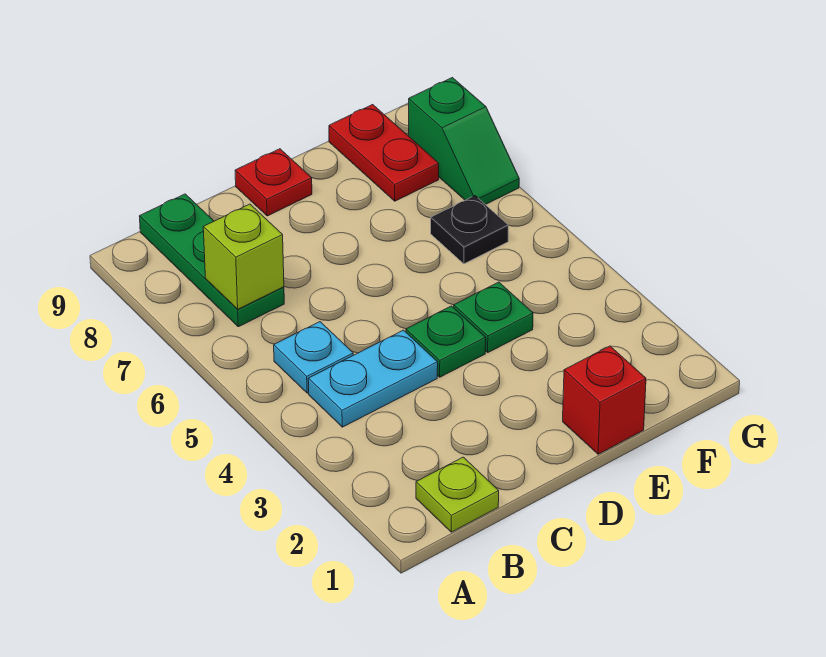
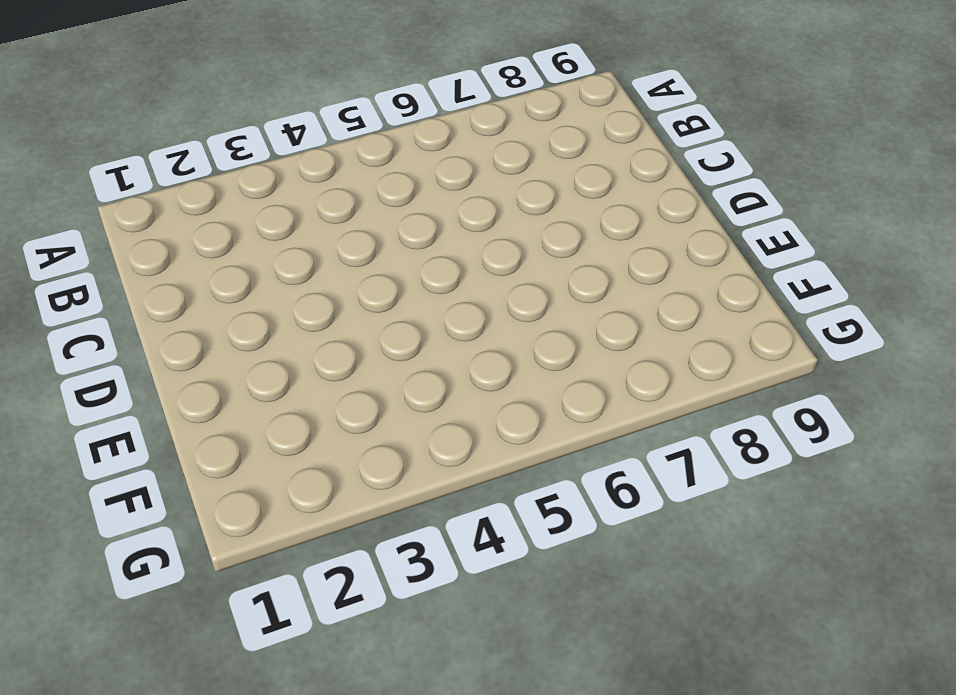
none -> lime plate B1 level 1
none -> cyan plate B4:C4 level 1
none -> cyan plate B5 level 1

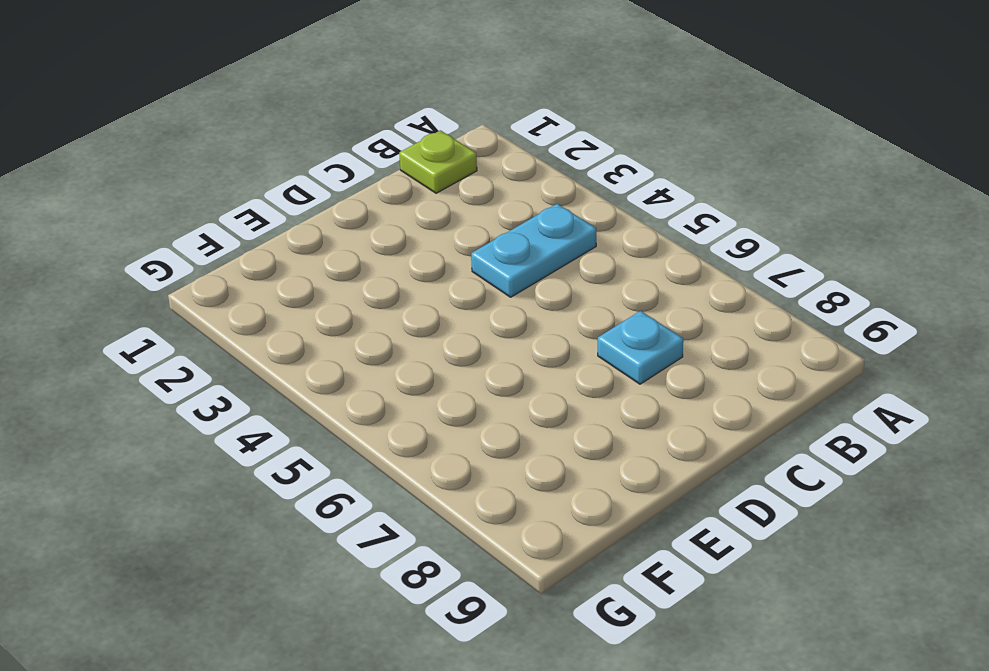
cyan plate C7 level 1 -> cyan plate B5 level 1
none -> green plate B7:B9 level 1
none -> green plate D4 level 1
none -> red plate D9 level 1

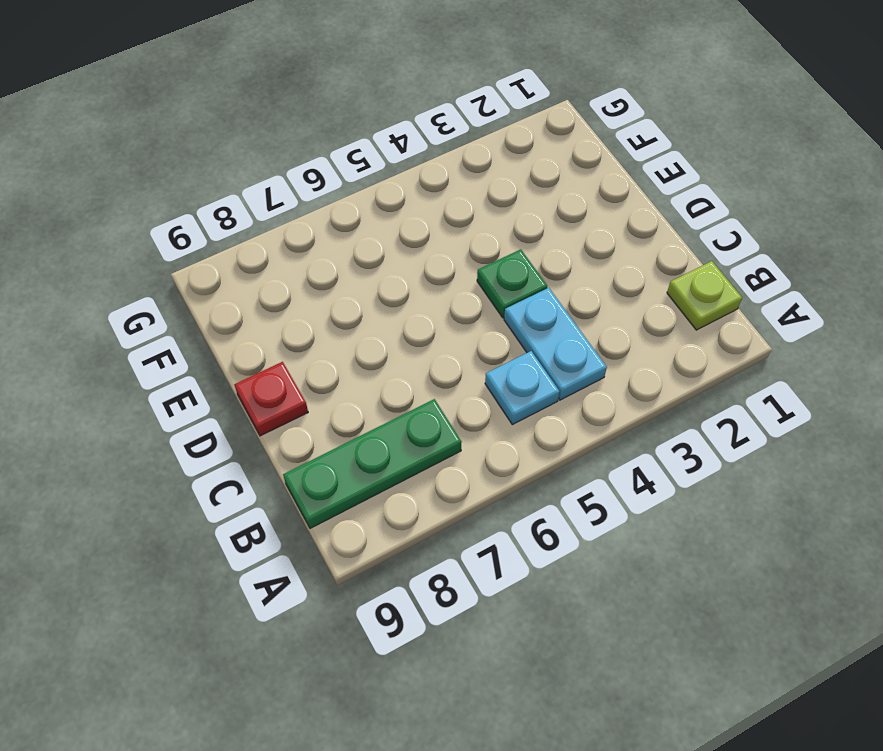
none -> red brick E1 level 1
none -> green plate E4 level 1
none -> black plate F6 level 1

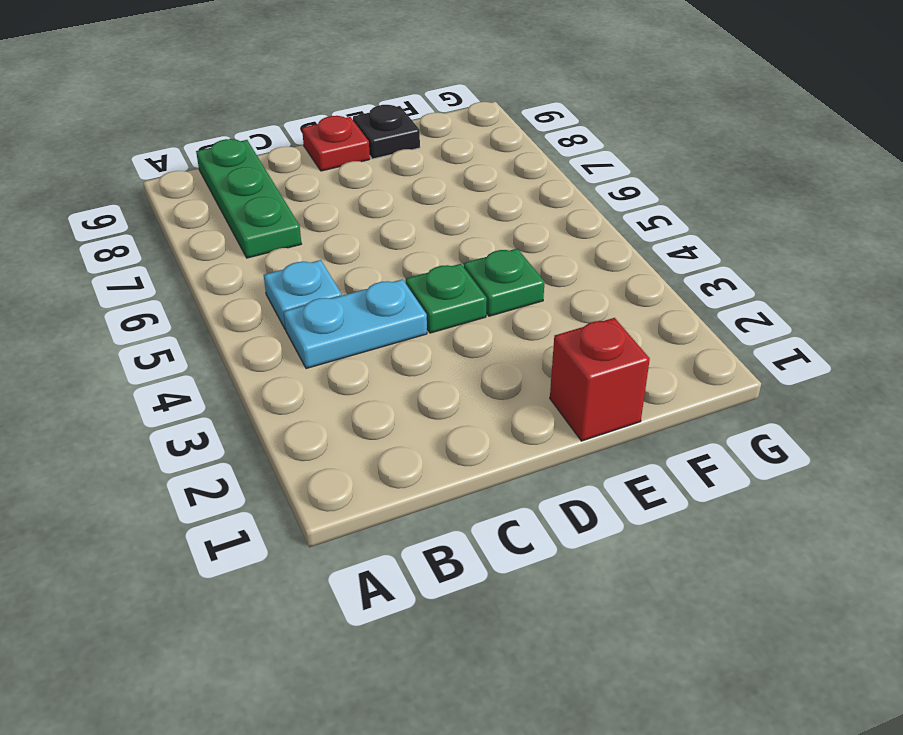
black plate E9 level 1 -> black plate F6 level 1
none -> lime plate B1 level 1
none -> red plate F8:F9 level 1
none -> green slope G7:G8 level 1 top 8

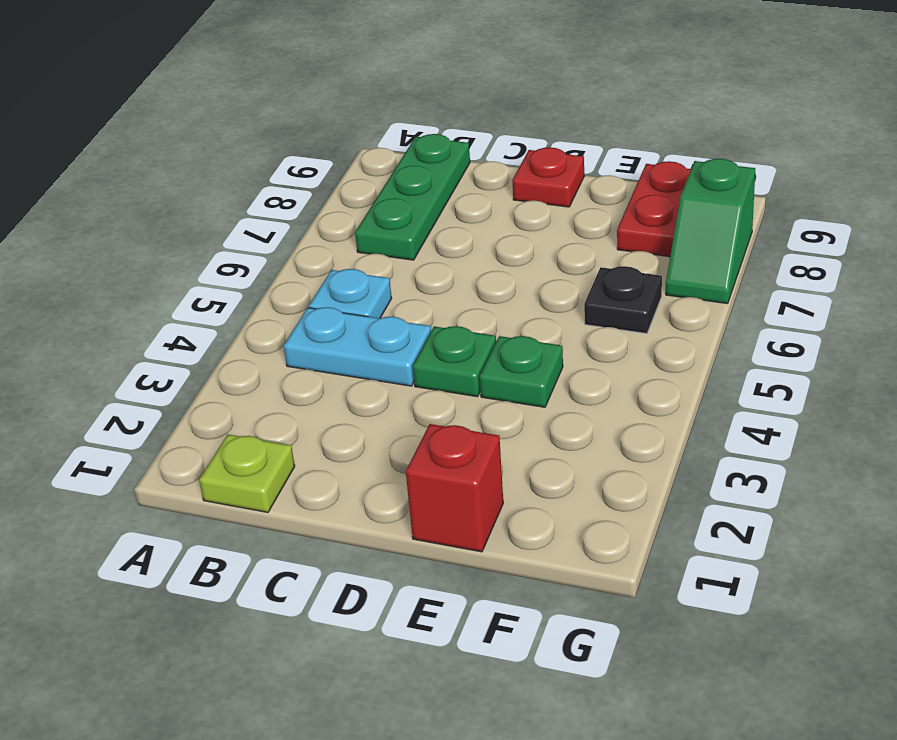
none -> lime brick B7 level 2

